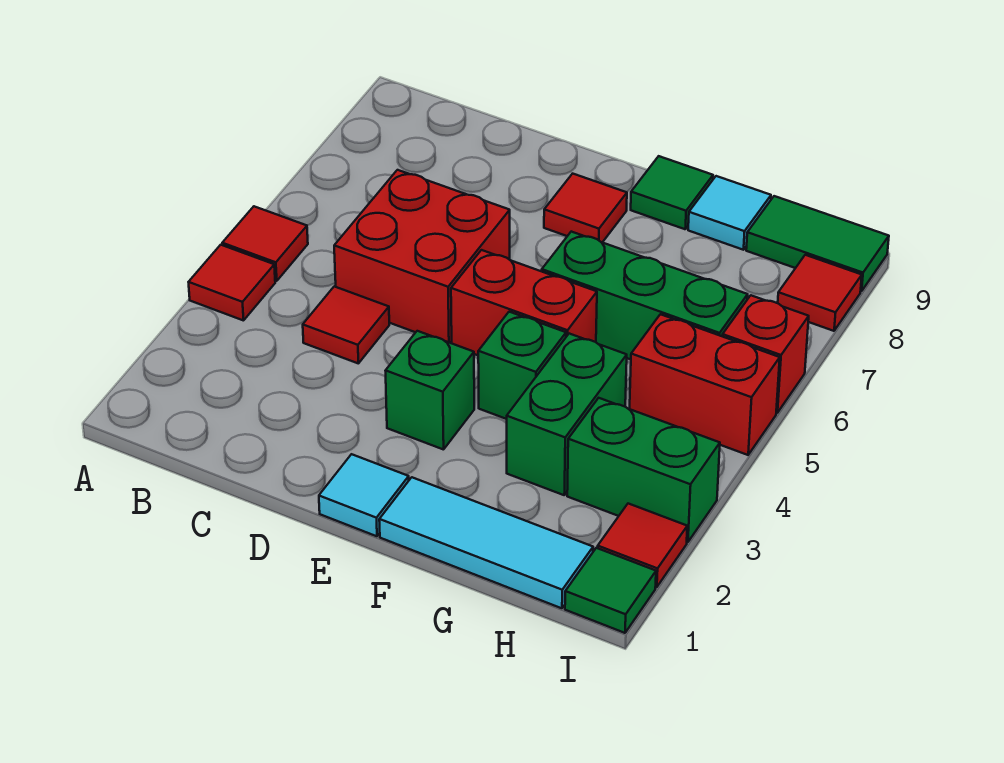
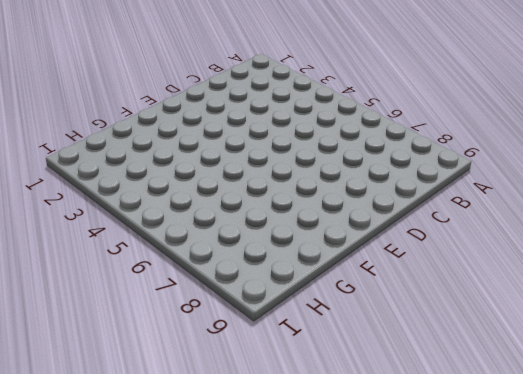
none -> red tile A4 level 1
none -> red tile A5 level 1
none -> red tile C4 level 1

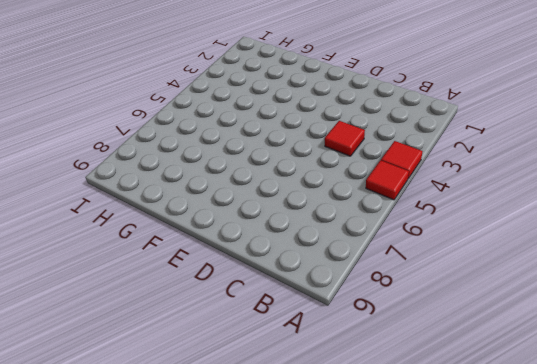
none -> red brick C5:D6 level 1
none -> cyan tile E1 level 1
none -> green brick E3 level 1

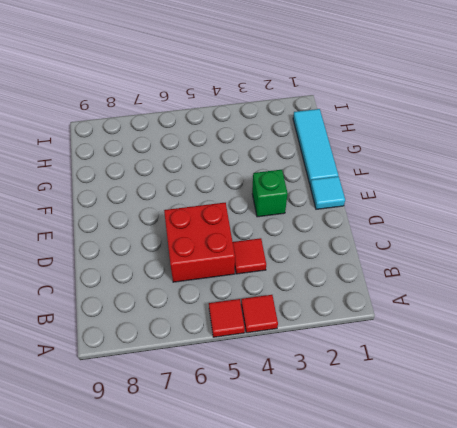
none -> red brick E5:F5 level 1
none -> red tile E8 level 1
none -> green brick F4 level 1

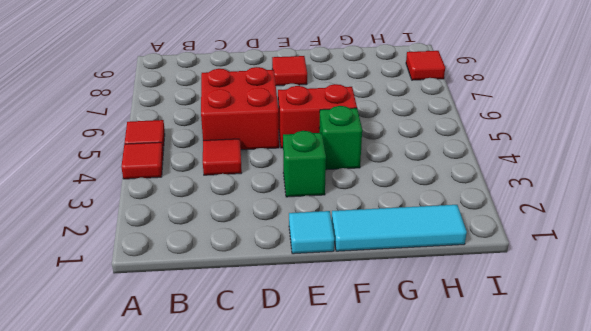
none -> green brick F6:H6 level 1
none -> green tile F9 level 1
none -> green brick G3:G4 level 1

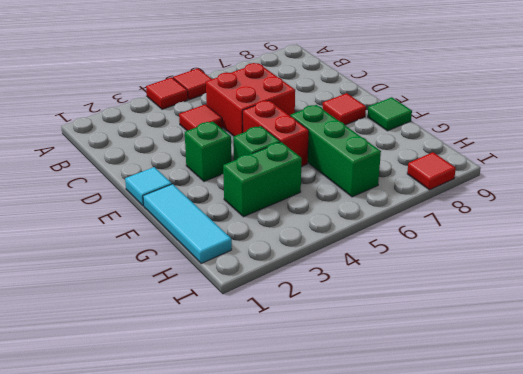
none -> cyan tile G9 level 1
none -> green brick H3:I3 level 1
none -> red brick H5:I5 level 1

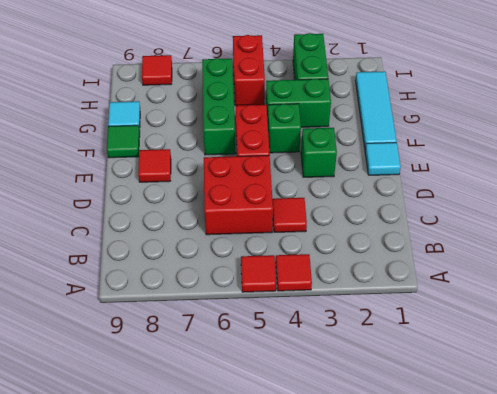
none -> green tile H9:I9 level 1
none -> green tile I1 level 1
none -> red tile I2 level 1

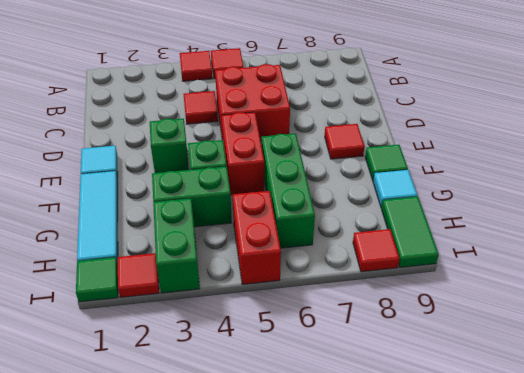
none -> red brick I6 level 1

